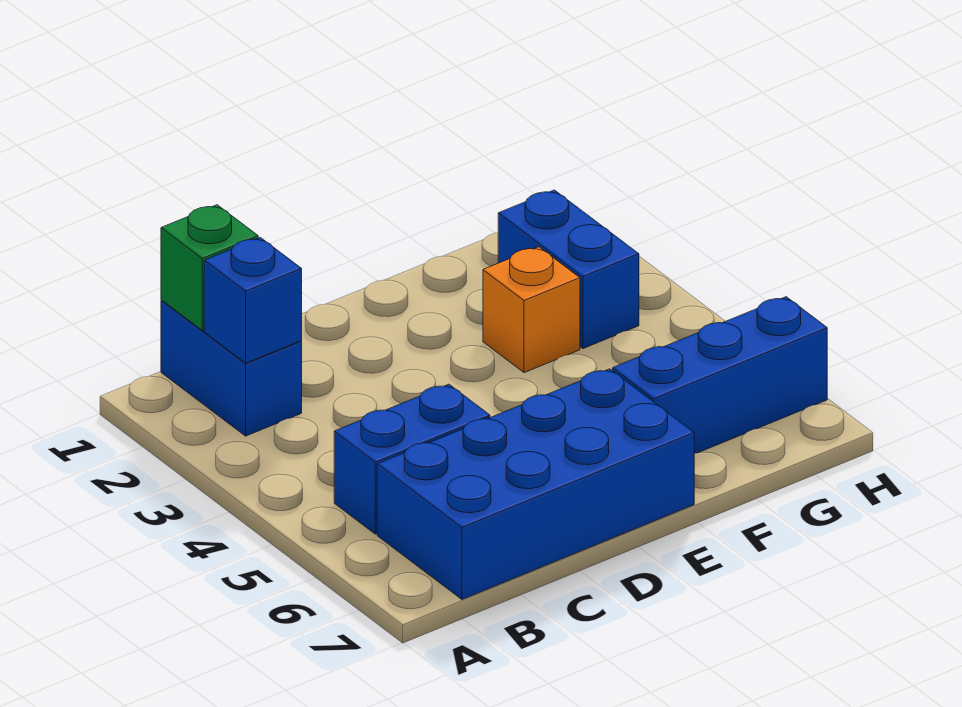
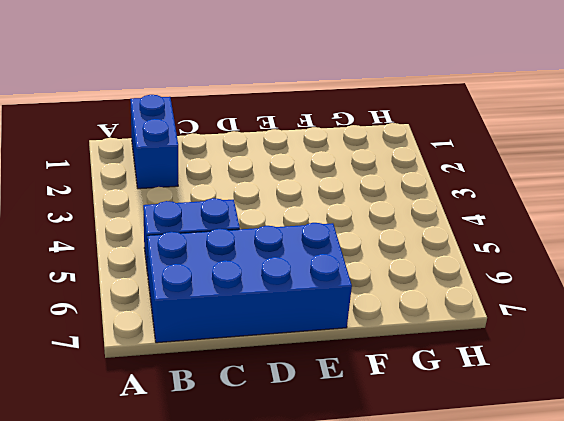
none -> orange brick F3 level 1
none -> blue brick F6:H6 level 1

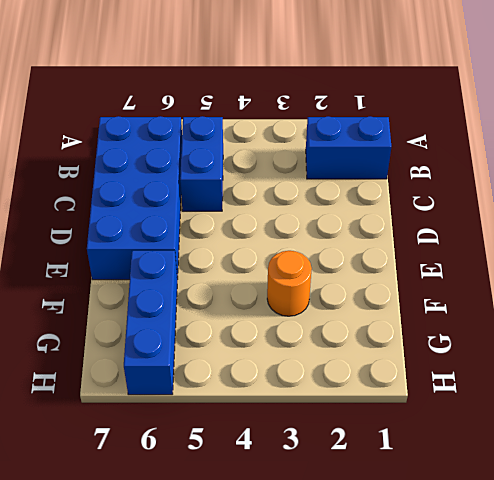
orange round brick F3 level 1 -> orange brick F3 level 1
none -> blue brick G2:G3 level 1
none -> green brick B1 level 2

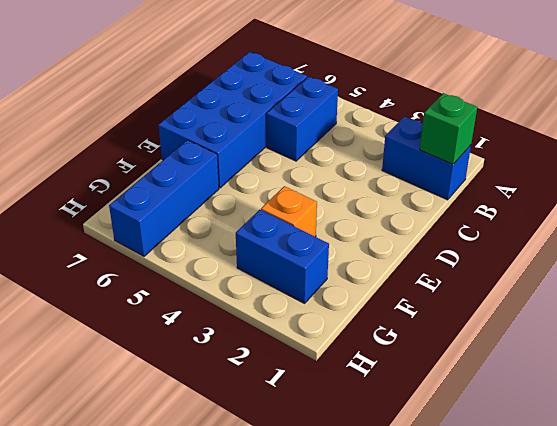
none -> blue brick B2 level 2

